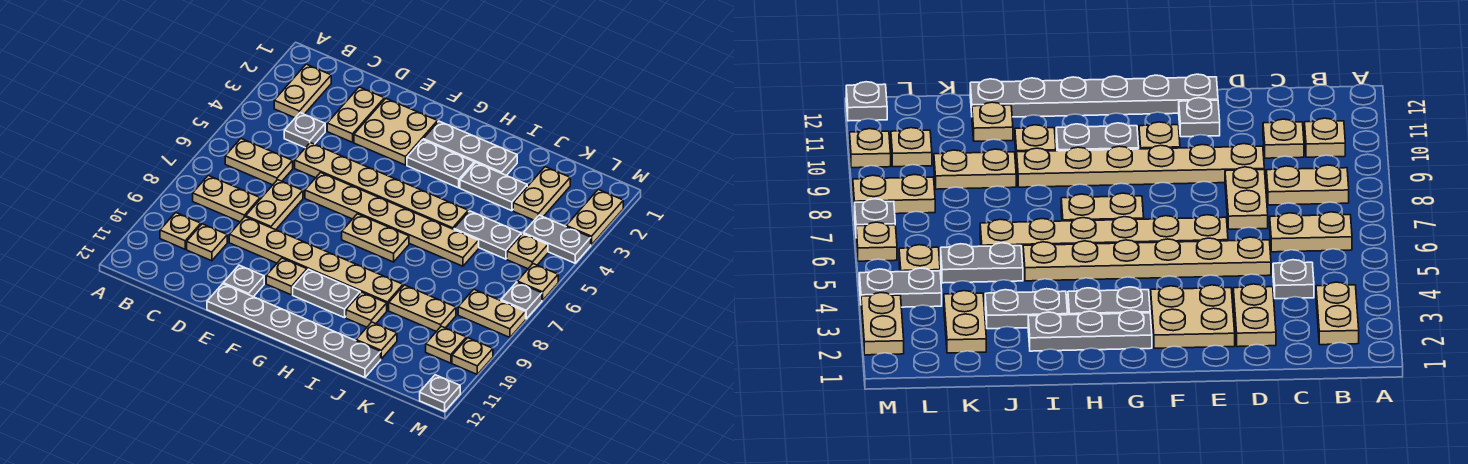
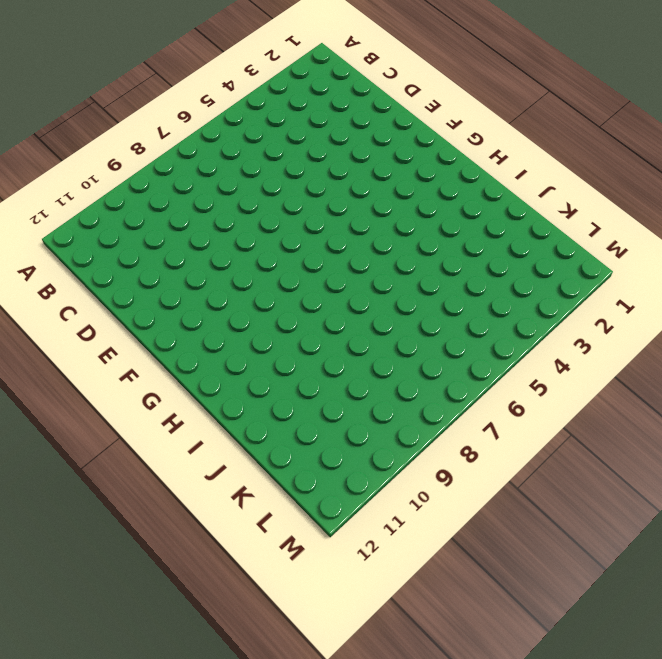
none -> tan plate B2:B3 level 1
none -> tan plate B6:C6 level 1
none -> tan plate B8:C8 level 1
none -> tan plate B10 level 1

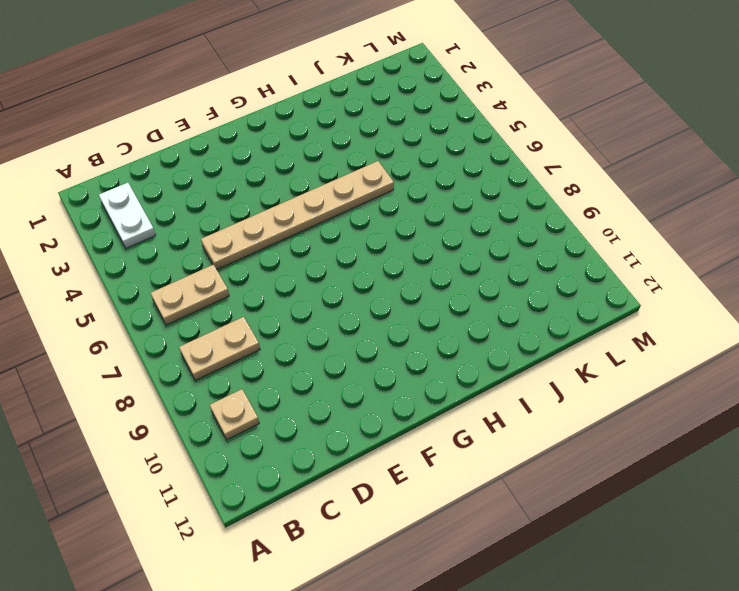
white plate B2:B3 level 1 -> tan plate B2:B3 level 1
none -> grey plate C4 level 1
none -> tan plate C10 level 1
none -> tan plate D2:D3 level 1
none -> tan plate D7:D8 level 1

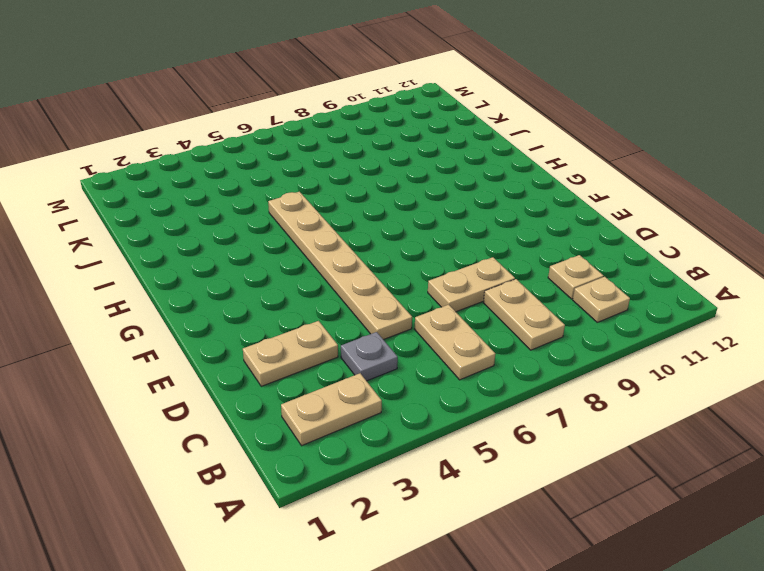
none -> tan plate D9:I9 level 1
none -> tan plate E2:F3 level 1
none -> tan plate E6:J6 level 1
none -> grey plate E11 level 1

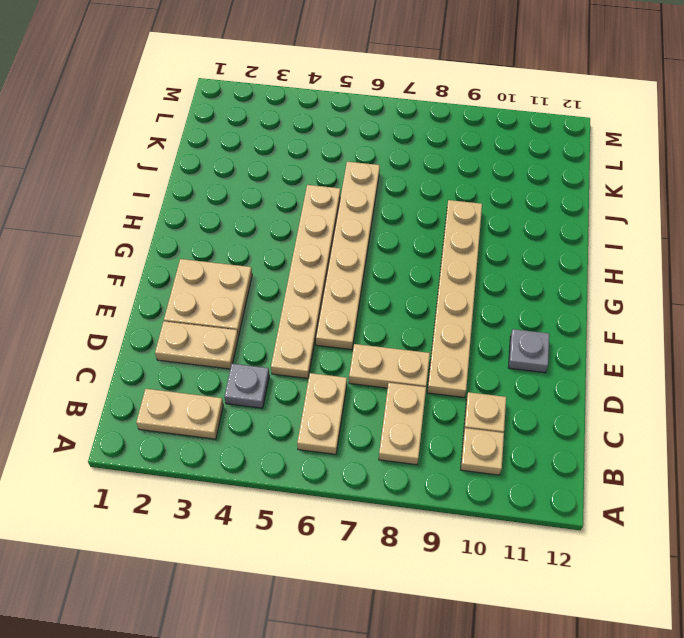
none -> grey plate E12:J12 level 1
none -> tan plate F10 level 1
none -> grey plate G2:I2 level 1
none -> grey plate G3:H3 level 1

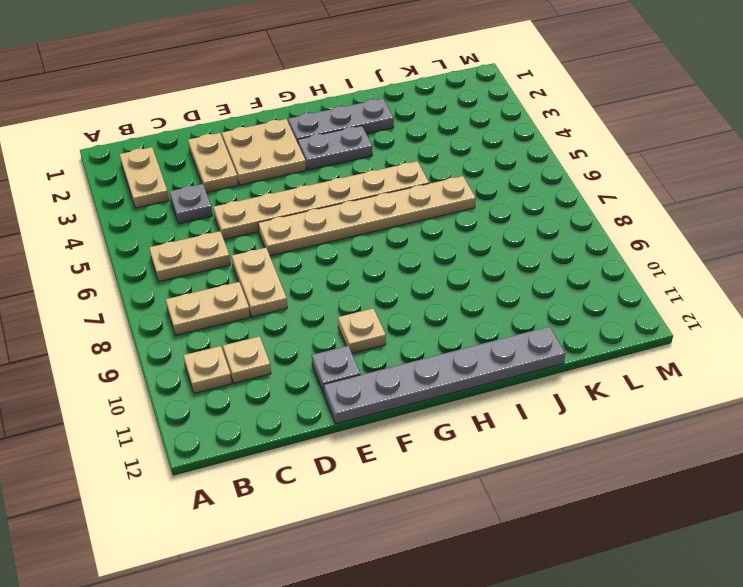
none -> tan plate D9:I9 level 1
none -> tan plate G7:H7 level 1
none -> grey plate G10:H10 level 1
none -> grey plate I3:J3 level 1

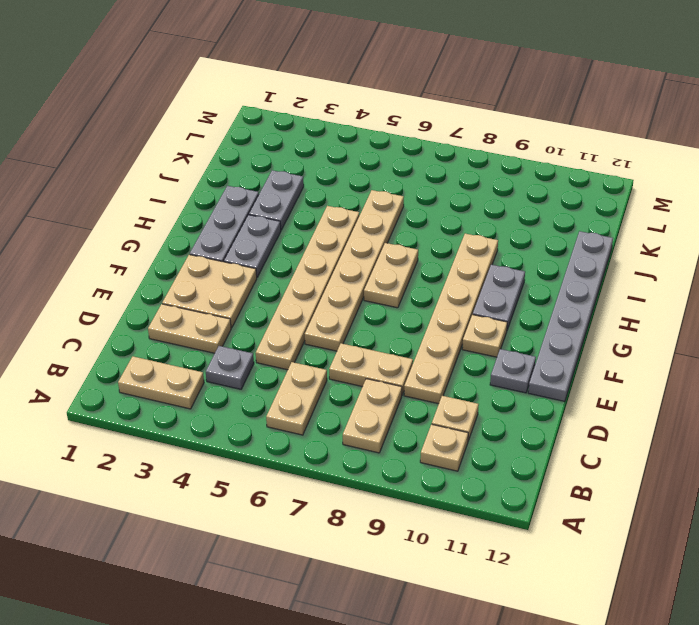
none -> tan plate I10 level 1
none -> grey plate J5:K5 level 1
none -> tan plate J9:K9 level 1
none -> tan plate J11 level 1

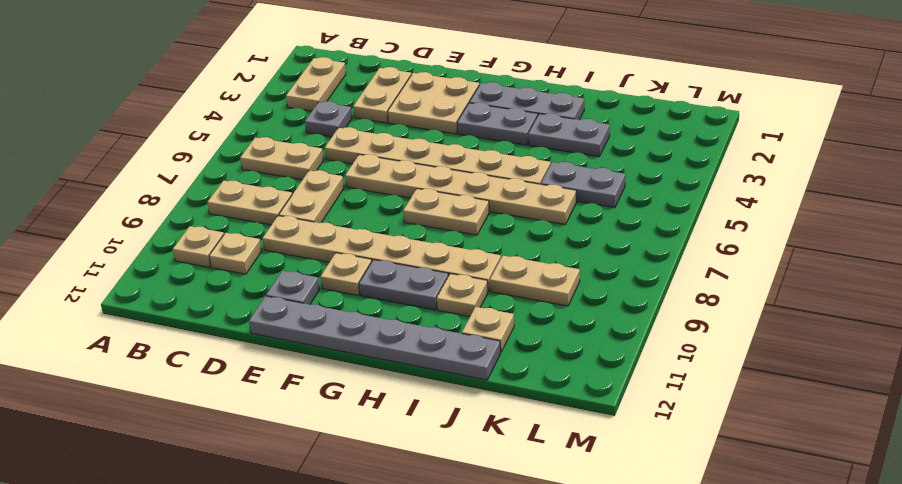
none -> tan plate K2:K3 level 1
none -> grey plate L4:M4 level 1
none -> tan plate L5 level 1
none -> tan plate L8:M8 level 1

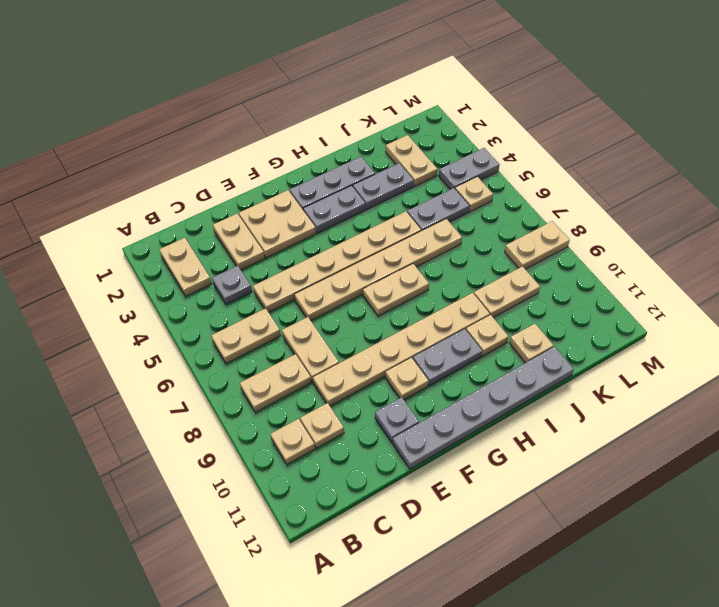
none -> tan plate L10 level 1
none -> tan plate M2:M3 level 1
none -> tan plate M6 level 1
none -> grey plate M7 level 1

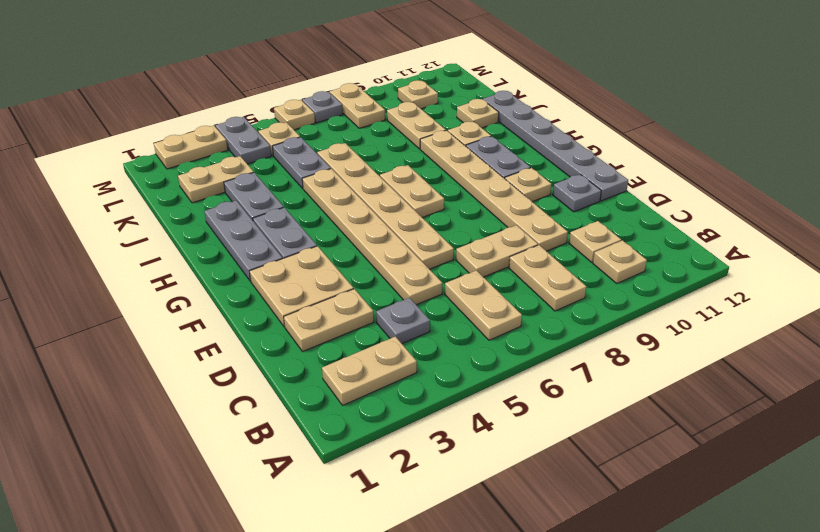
none -> tan plate M10 level 1
none -> grey plate M12 level 1

